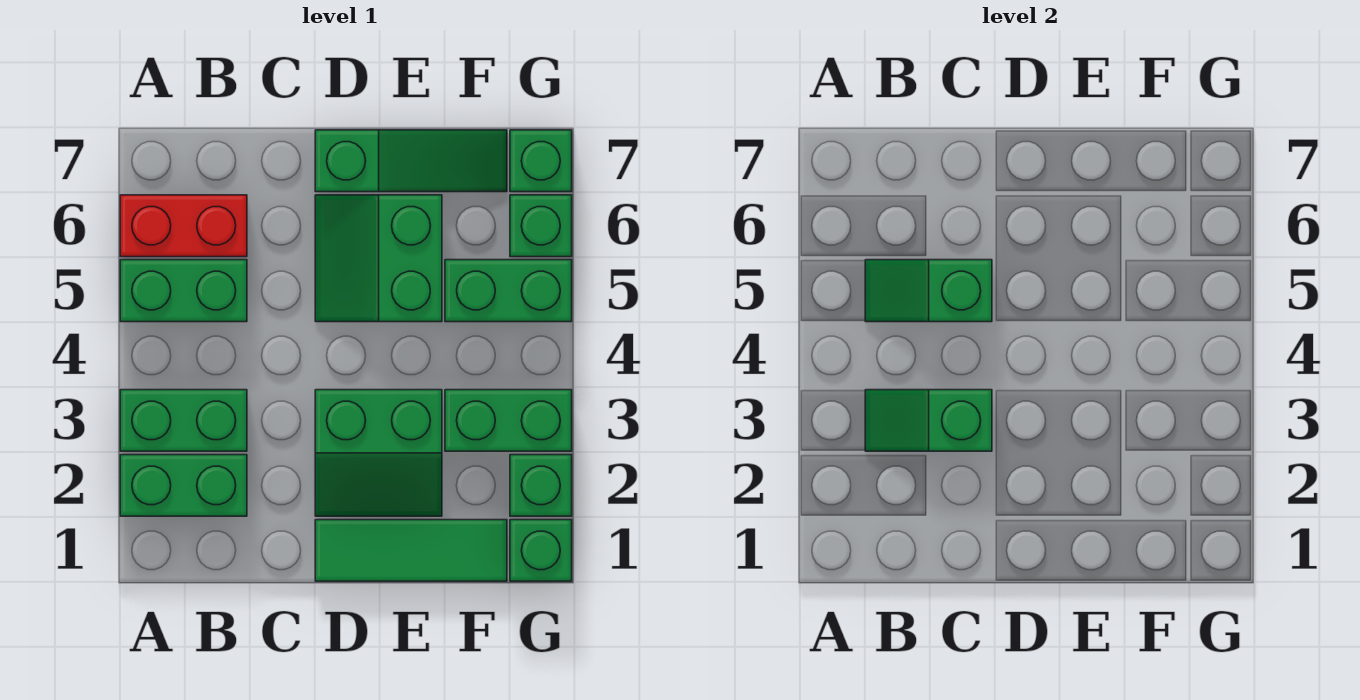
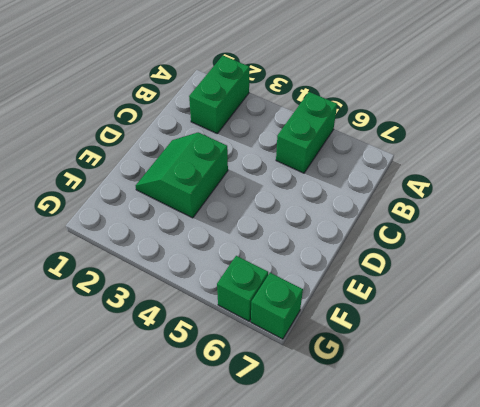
none -> green brick A3:B3 level 1
none -> red brick A6:B6 level 1
none -> green tile D1:F1 level 1

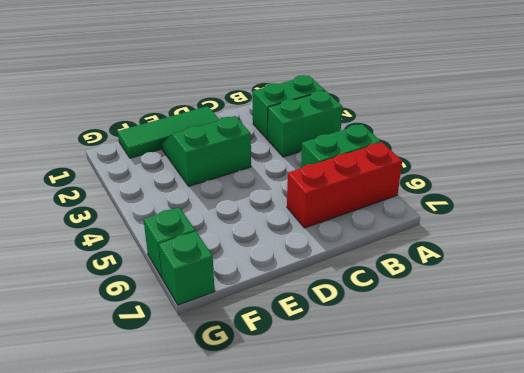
red brick A6:C6 level 1 -> red brick A6:B6 level 1
none -> green slope D5:E6 level 1 top E
none -> green slope D7:F7 level 1 top D
none -> green brick F3:G3 level 1

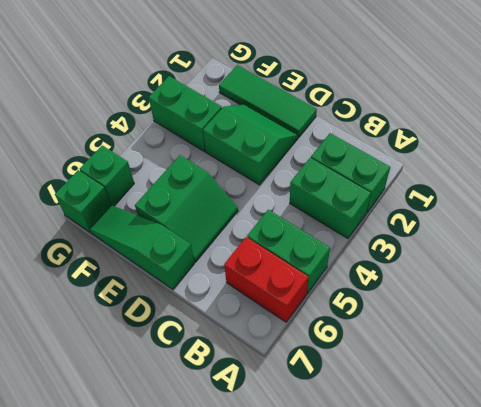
none -> green brick F5:G5 level 1
none -> green brick G1 level 1
none -> green brick G2 level 1

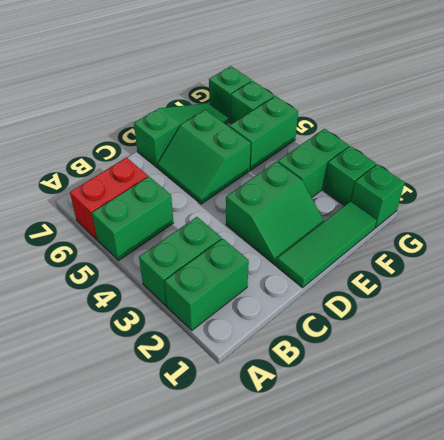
none -> green slope B3:C3 level 2 top C
none -> green slope B5:C5 level 2 top C

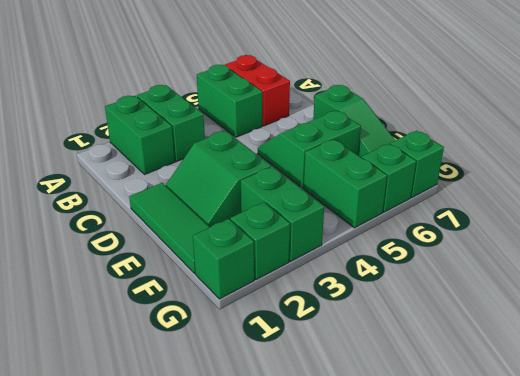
none -> green slope B3:C3 level 2 top C
none -> green slope B5:C5 level 2 top C

